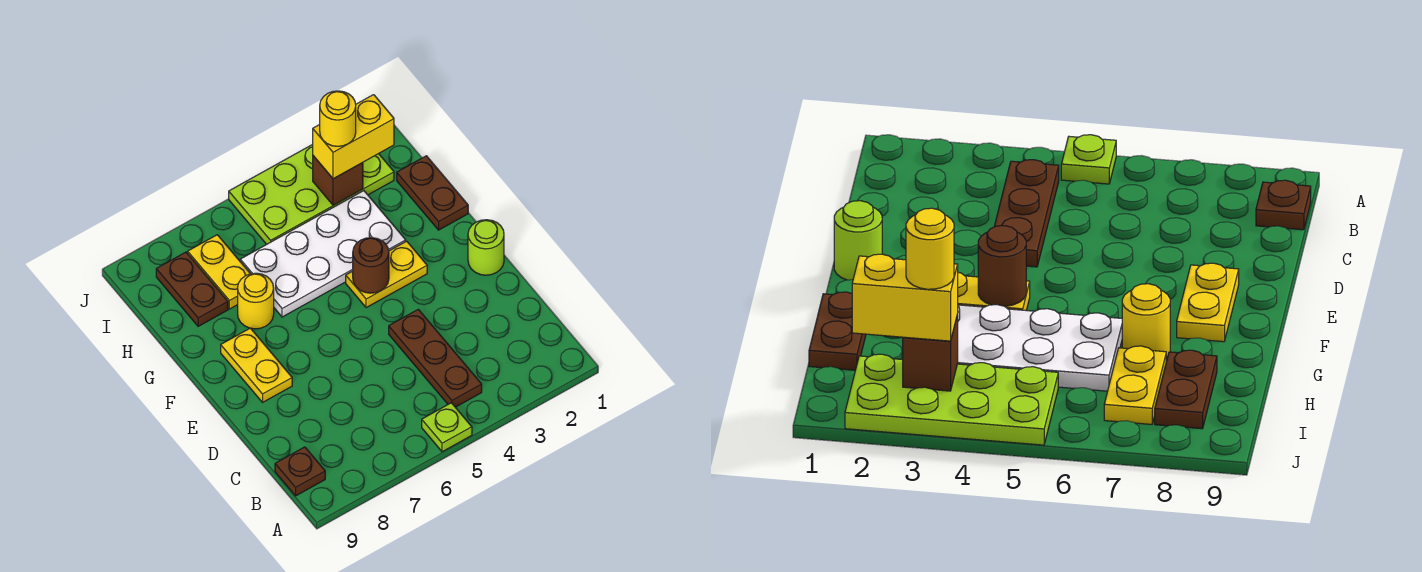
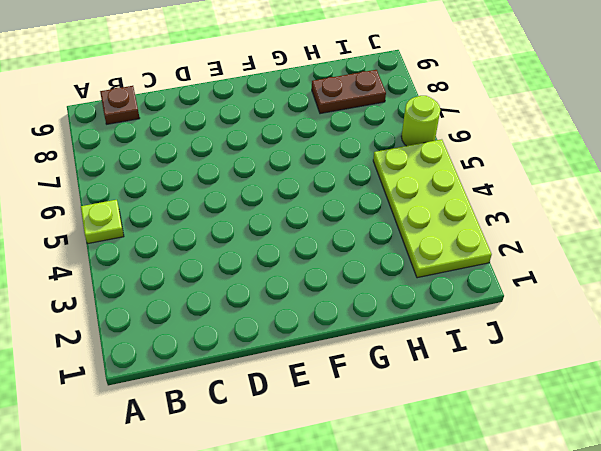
lime round brick J6 level 1 -> lime round brick E1 level 1
none -> brown plate B4:D4 level 1
none -> yellow plate E8:F8 level 1
none -> yellow plate F3:F4 level 1

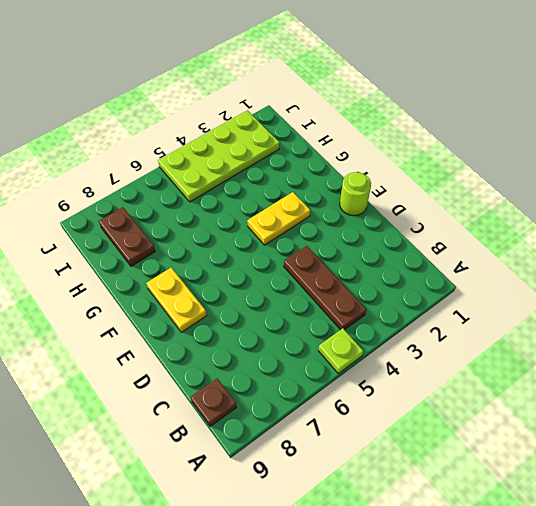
none -> brown plate G1:H1 level 1
none -> white plate G3:H6 level 1
none -> yellow round brick G7 level 1

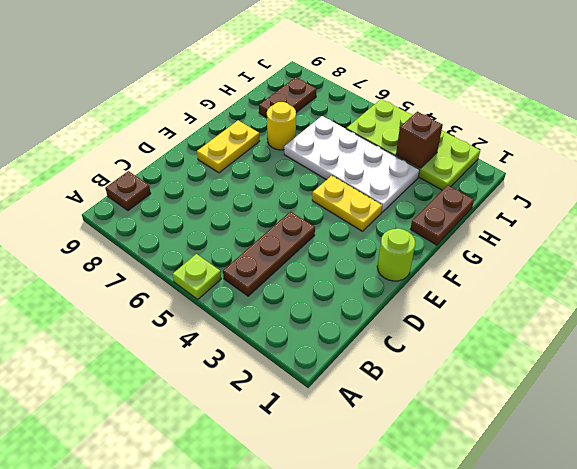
none -> yellow plate H7:I7 level 1
none -> brown round brick F4 level 2
none -> yellow brick I2:I3 level 3

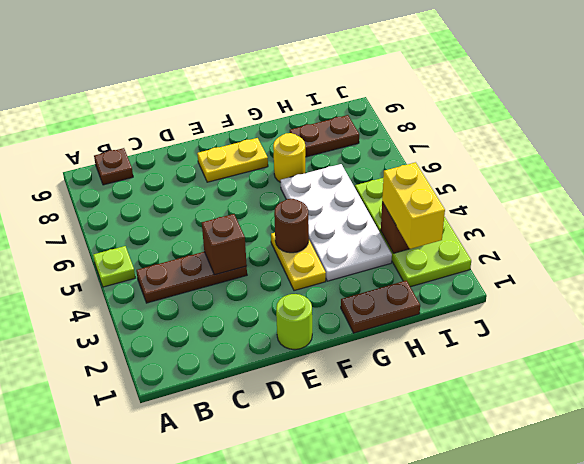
brown brick D4 level 2 -> none
none -> yellow plate H7:I7 level 1
none -> yellow round brick I3 level 4

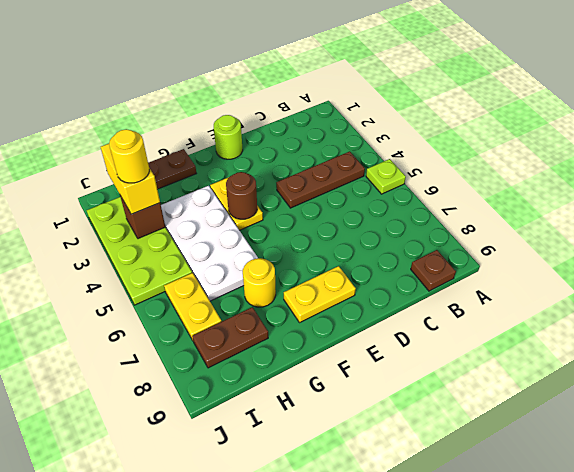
yellow plate I6:I7 level 1 -> yellow plate H7:I7 level 1

